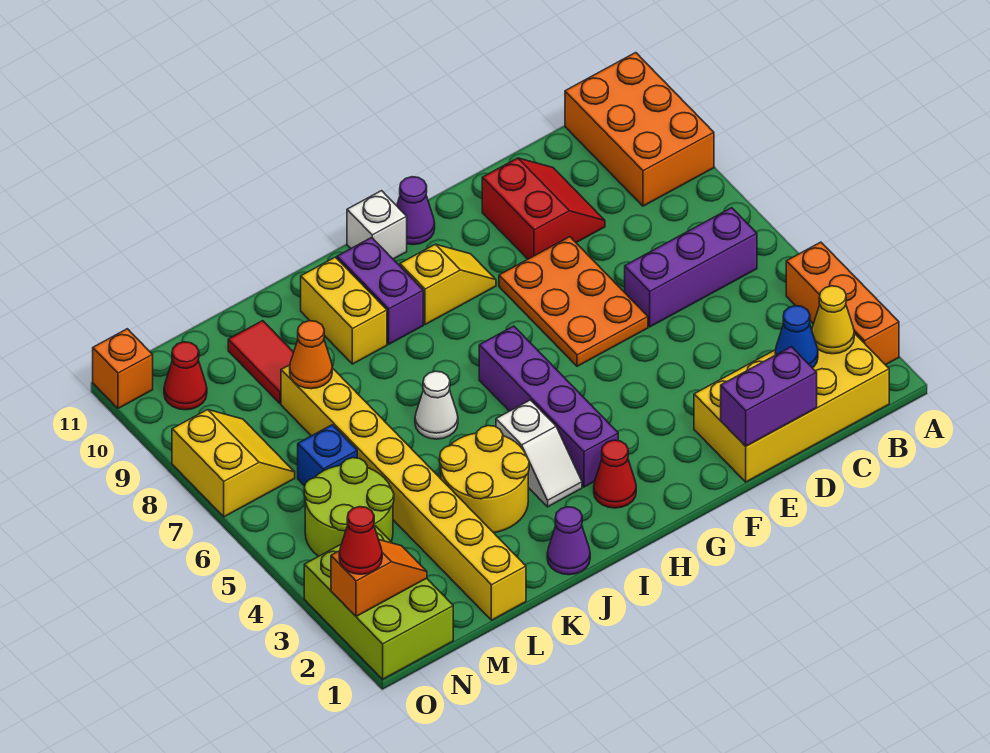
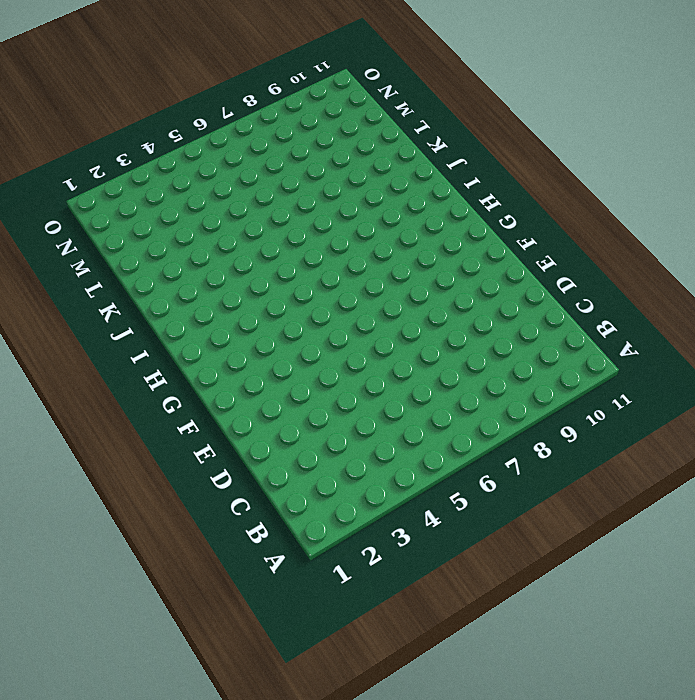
none -> orange brick A2:A4 level 1
none -> orange brick A9:B11 level 1
none -> yellow brick B1:E2 level 1
none -> purple brick B6:D6 level 1

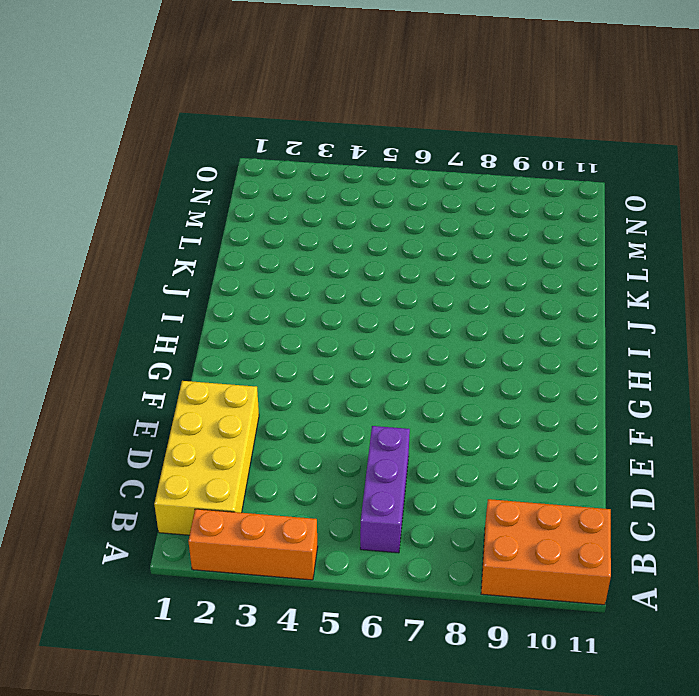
none -> red slope D9:E10 level 1 top E
none -> orange plate E6:F8 level 1
none -> yellow slope G9:H9 level 1 top H
none -> purple cone G11 level 1

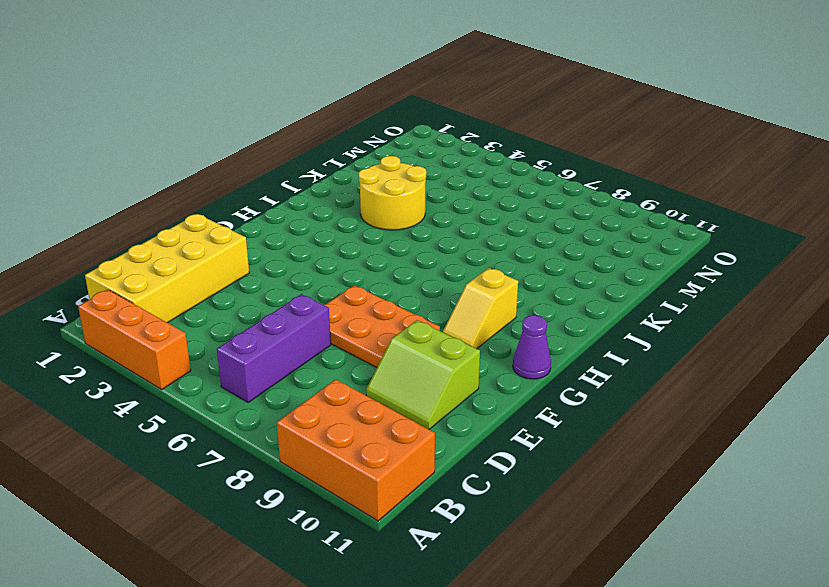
lime slope D9:E10 level 1 top E -> red slope D9:E10 level 1 top E
none -> red cone H2 level 1
none -> purple brick H3:H6 level 1
none -> white brick H11 level 1
none -> white slope I3:I4 level 1 top 4

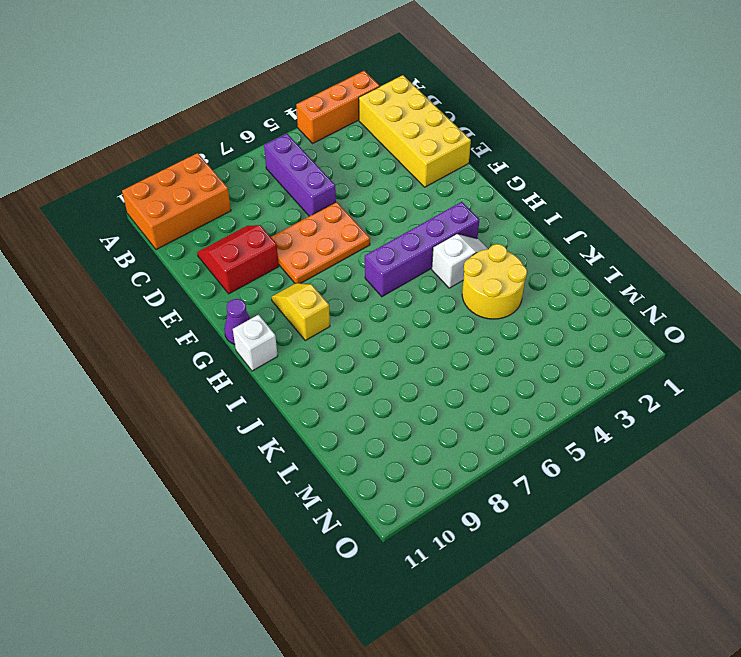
none -> red cone H2 level 1
none -> purple brick I9:I10 level 1
none -> purple cone J1 level 1
none -> white cone J6 level 1

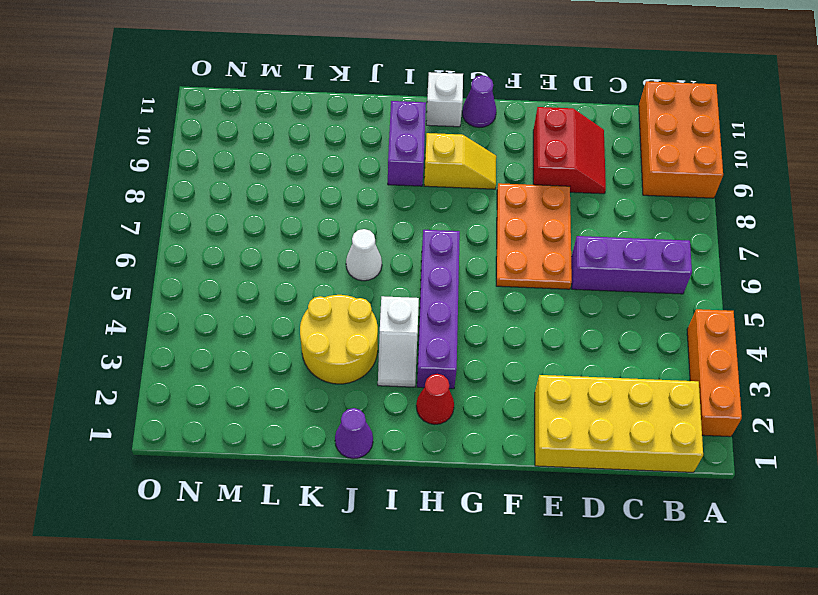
none -> yellow brick J9:J10 level 1
none -> yellow brick L1:L8 level 1
none -> red tile L9:L10 level 1
none -> lime round brick M4:N5 level 1

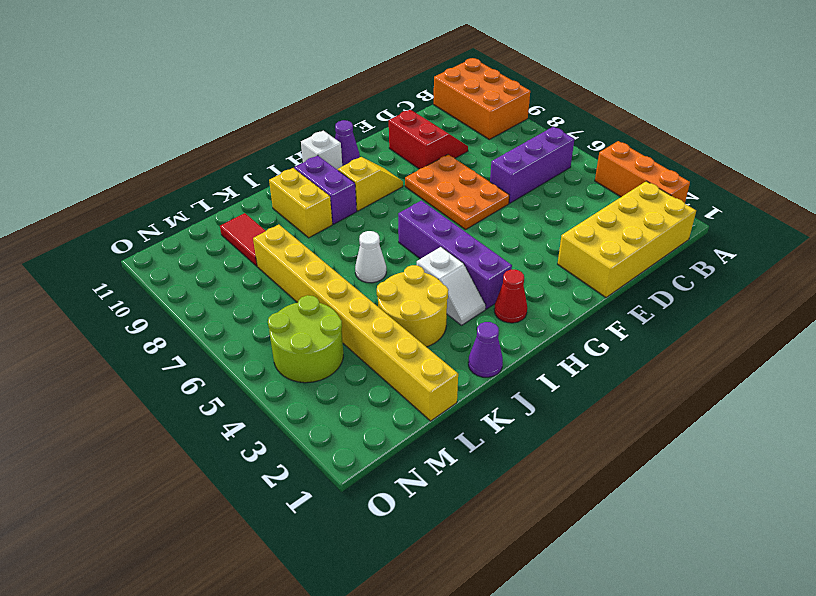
none -> blue brick M6 level 1
none -> lime brick N1:O3 level 1
none -> yellow slope N7:O8 level 1 top O
none -> red cone N10 level 1

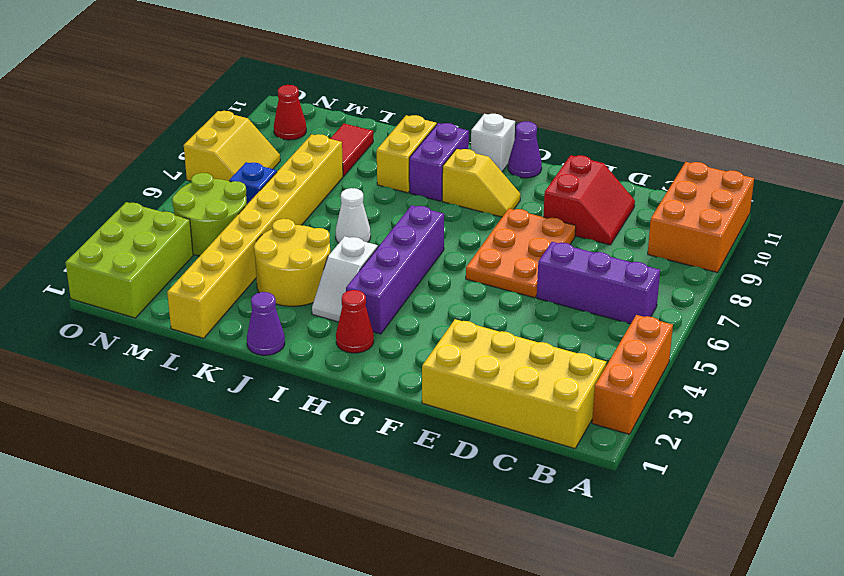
none -> orange brick O11 level 1
none -> yellow cone B2 level 2
none -> blue cone C2 level 2
none -> purple brick D1:E1 level 2

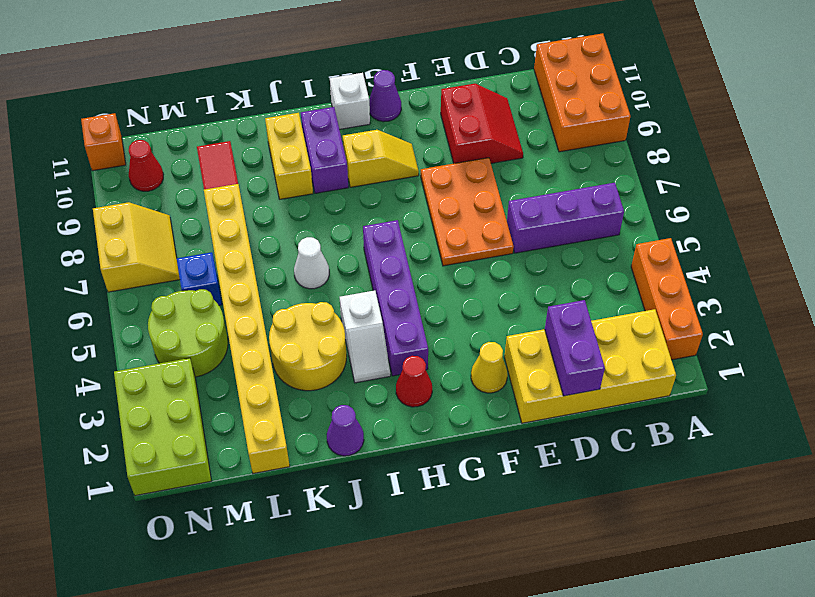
purple brick D1:D2 level 2 -> purple brick D1:E1 level 2
yellow cone F2 level 1 -> yellow cone B2 level 2
none -> blue cone C2 level 2
none -> orange cone L8 level 2
none -> orange slope N2:O2 level 2 top O
none -> red cone O2 level 3

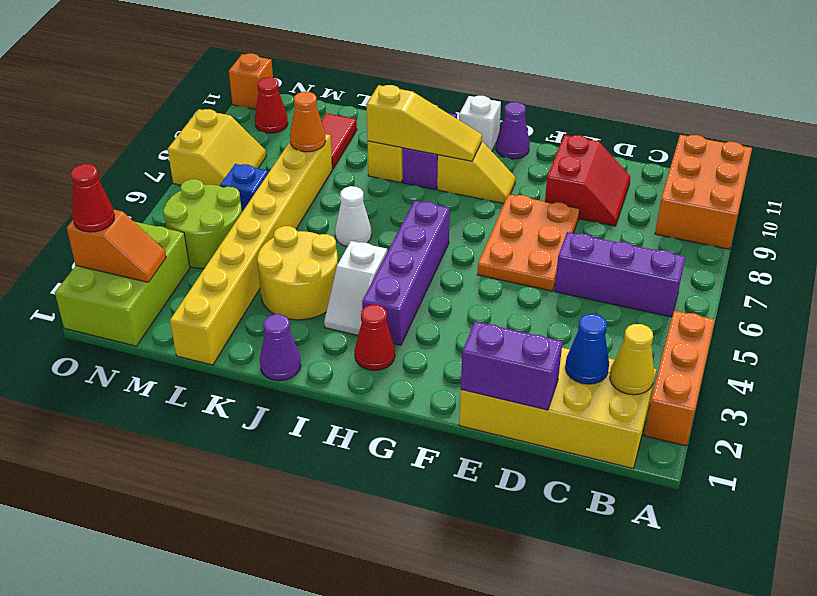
yellow slope H9:J9 level 2 top J -> none

